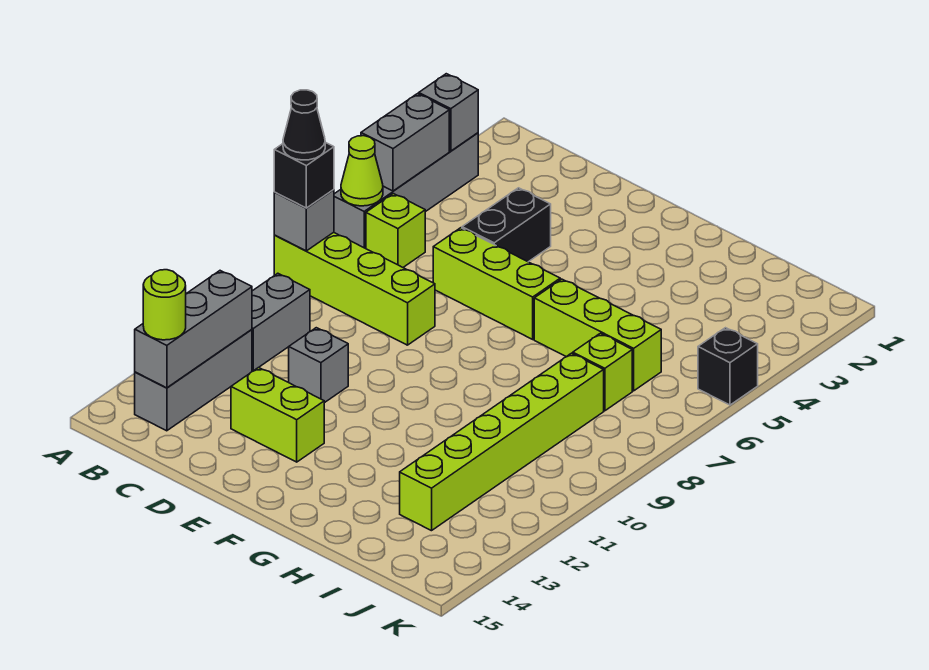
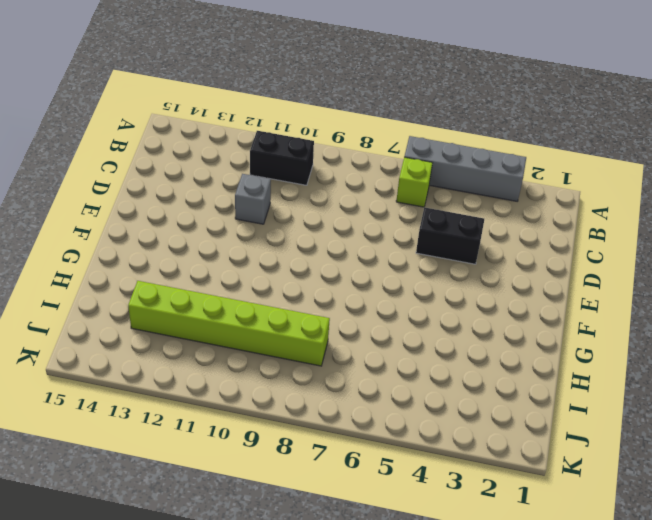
black brick B10:B11 level 1 -> grey brick B10:B11 level 1
none -> lime brick A8:D8 level 1
none -> grey brick B12:B14 level 1
none -> lime brick D6:F6 level 1

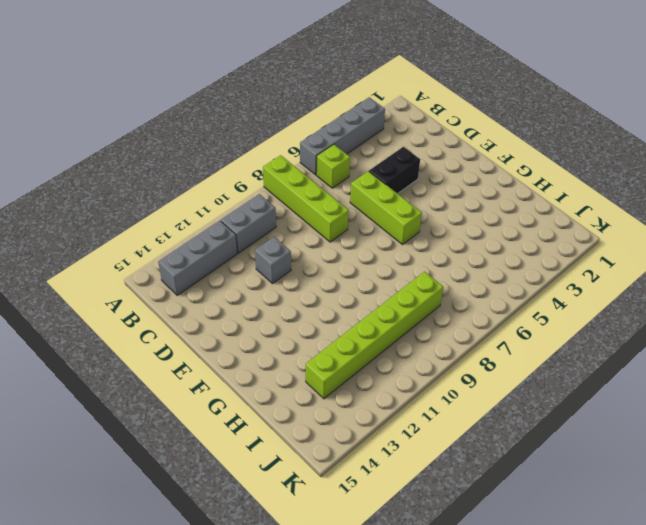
none -> lime brick D13:E13 level 1
none -> lime brick G6:I6 level 1
none -> lime brick I7 level 1

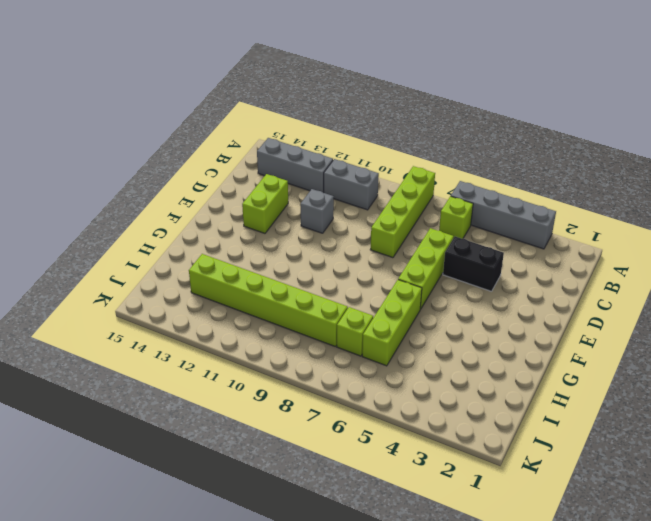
none -> black brick K5 level 1
none -> grey brick A3 level 2
none -> grey brick A4:A5 level 2

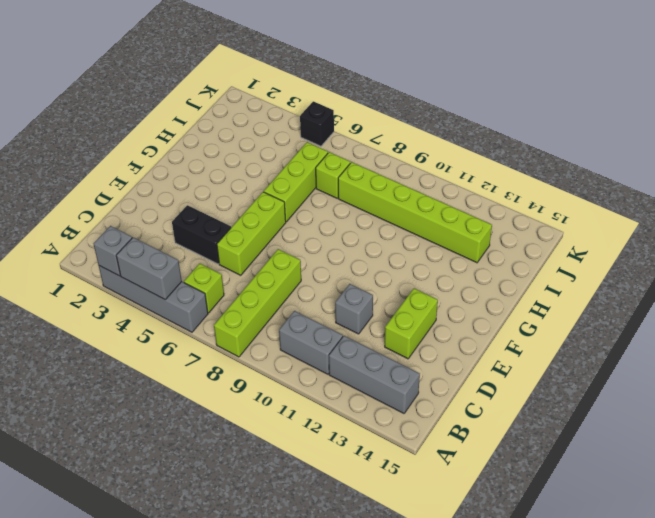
none -> lime cone A6 level 2
none -> grey brick A8 level 2
none -> grey brick B12:B14 level 2

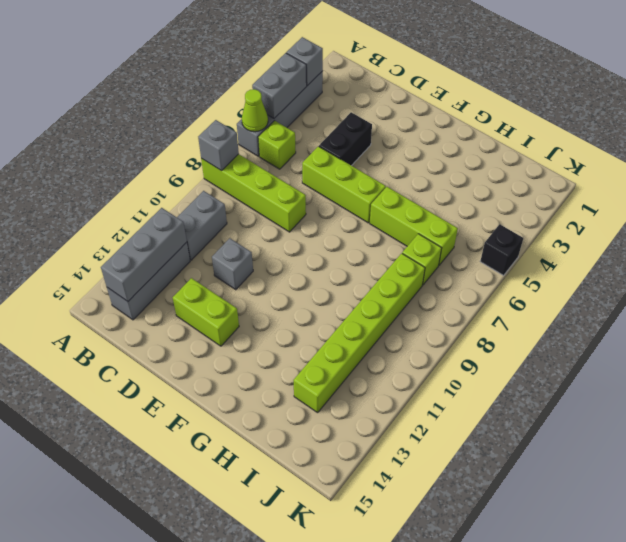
none -> black brick A8 level 3
none -> lime round brick B14 level 3
none -> black cone A8 level 4

